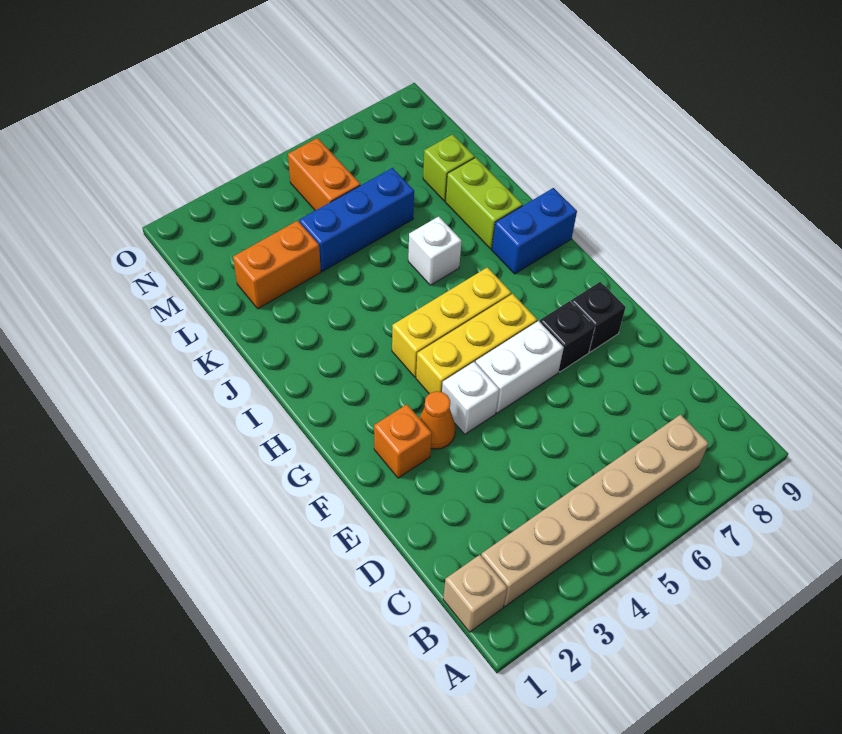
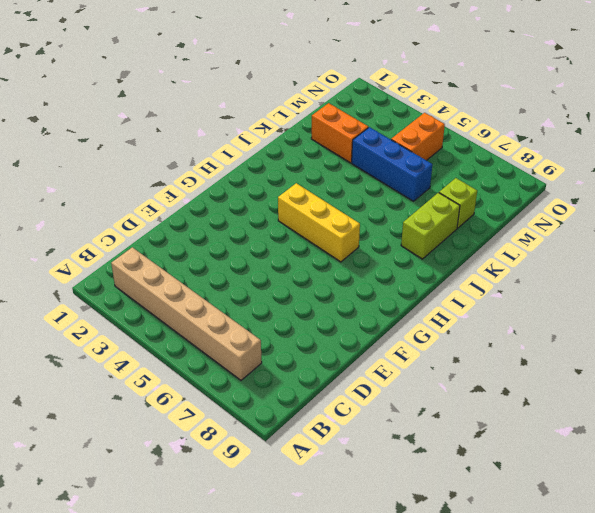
none -> tan brick B1 level 1
none -> orange brick F2 level 1
none -> orange cone F3 level 1

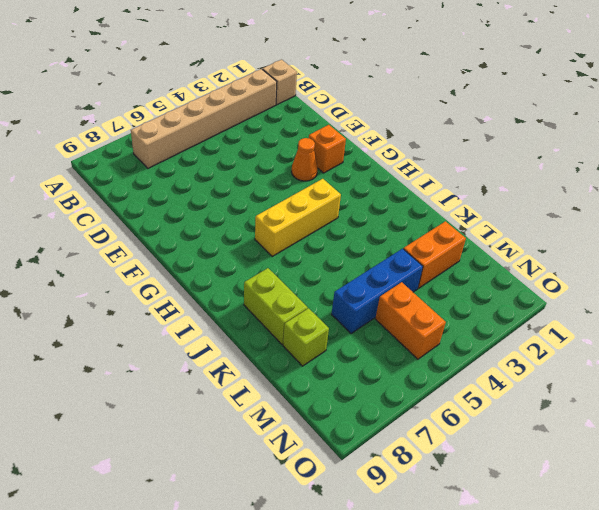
none -> white brick F4 level 1
none -> white brick F5:F6 level 1
none -> black brick F7 level 1

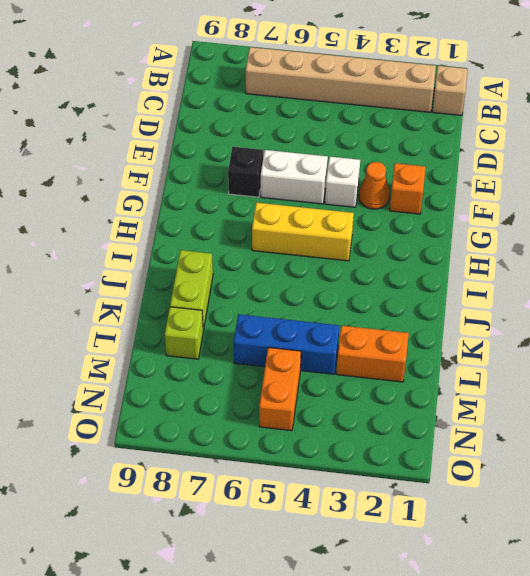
none -> black brick F8 level 1
none -> yellow brick G4:G6 level 1
none -> blue brick I8:I9 level 1

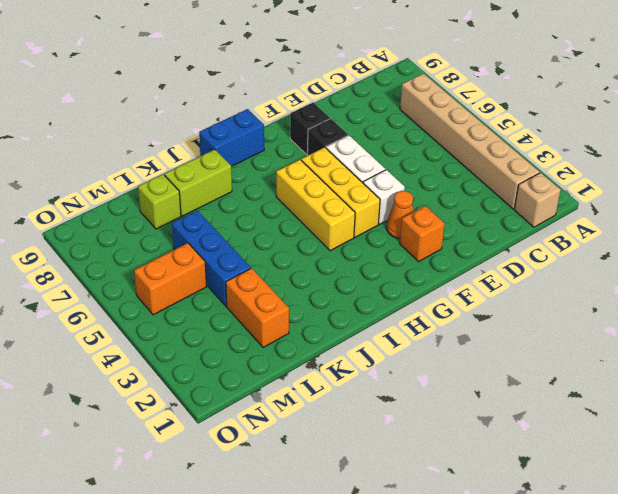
blue brick H9:I9 level 1 -> blue brick I8:I9 level 1
none -> white brick J6 level 1

